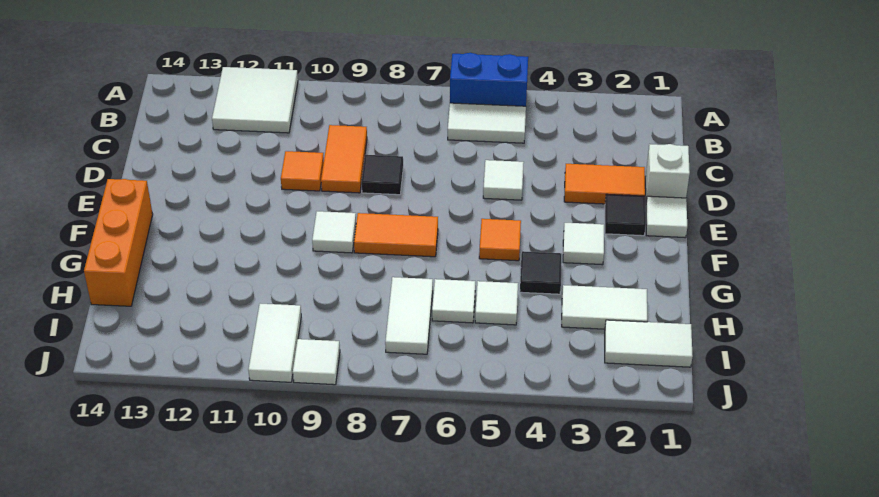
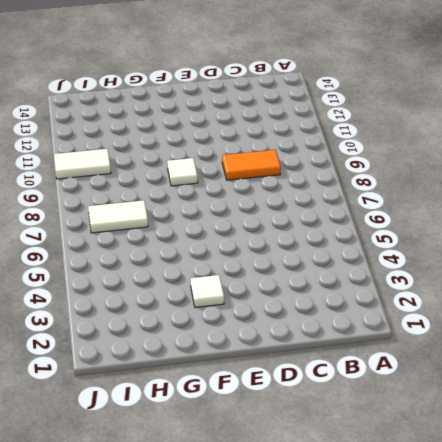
none -> blue brick A5:A6 level 1
none -> white tile A11:B12 level 1
none -> white tile B5:B6 level 1

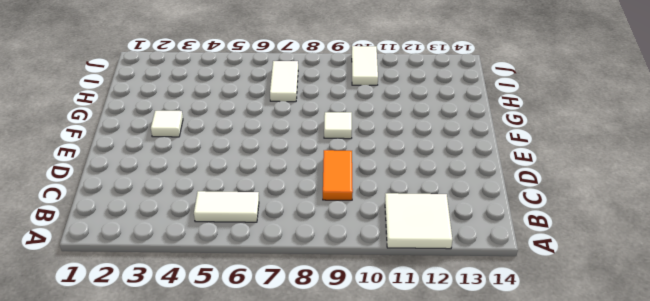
none -> blue brick A5:A6 level 1
none -> white brick D1 level 1
none -> orange tile D2:D3 level 1

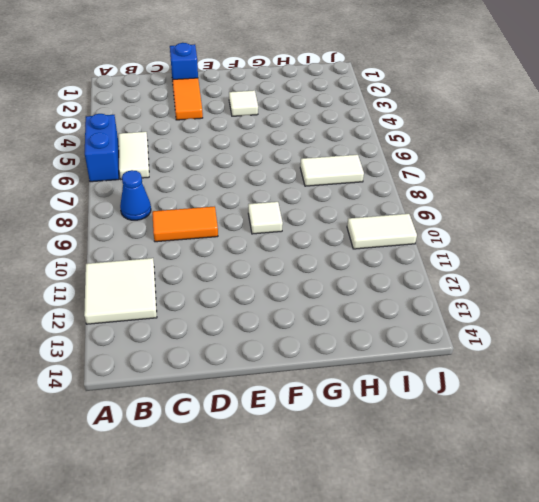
blue cone B8 level 1 -> none
blue brick D1 level 1 -> white brick D1 level 1
none -> white tile D5 level 1
none -> black tile D8 level 1
none -> orange tile D10 level 1

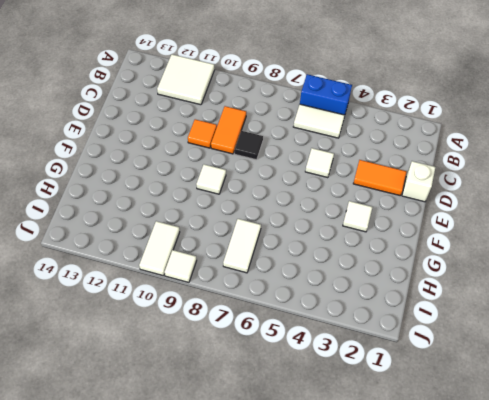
none -> white tile E1 level 1
none -> black tile E2 level 1
none -> orange tile F5 level 1

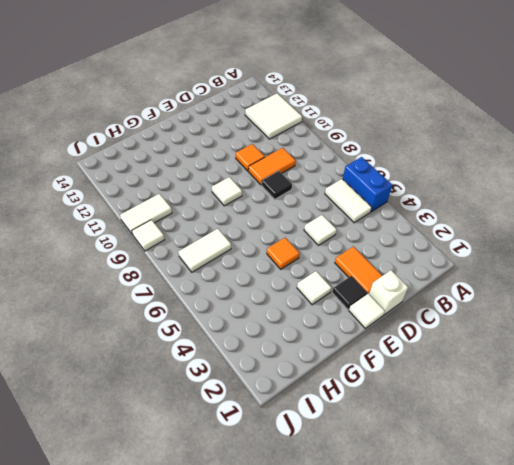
none -> orange tile F7:F8 level 1
none -> orange brick F14:H14 level 1
none -> black tile G4 level 1

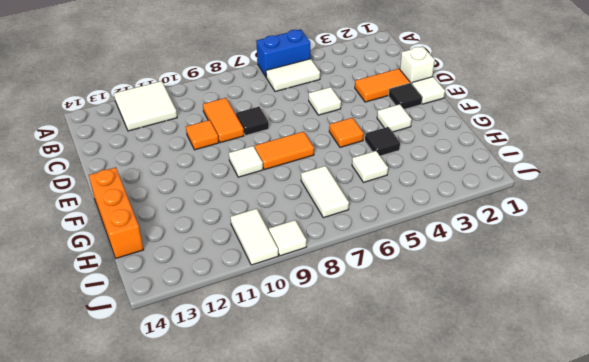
none -> white tile H2:H3 level 1
none -> white tile H6 level 1
none -> white tile I1:I2 level 1

